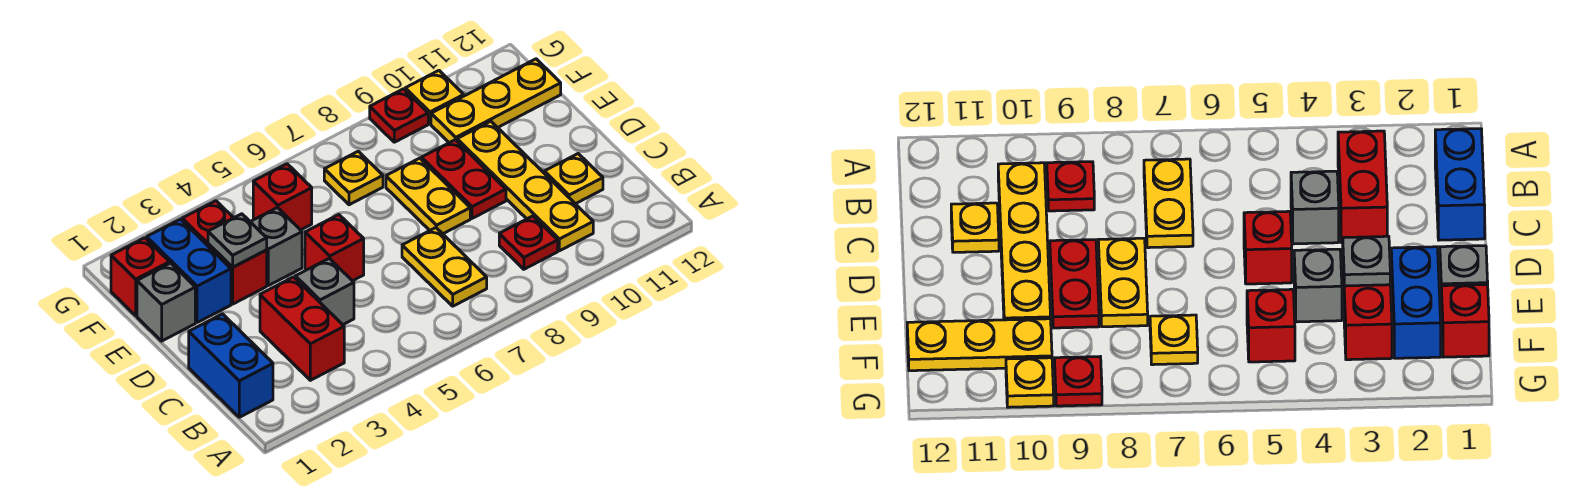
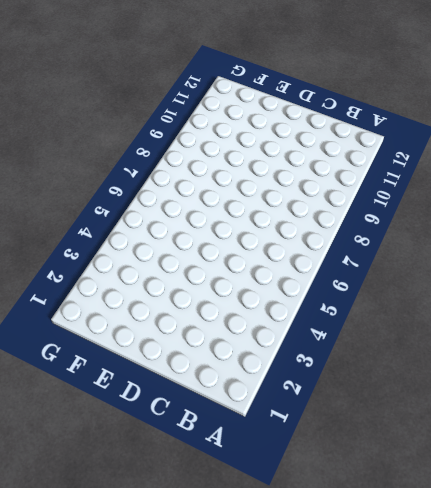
none -> blue brick B1:C1 level 1
none -> red brick B3:C3 level 1
none -> yellow plate B7:C7 level 1

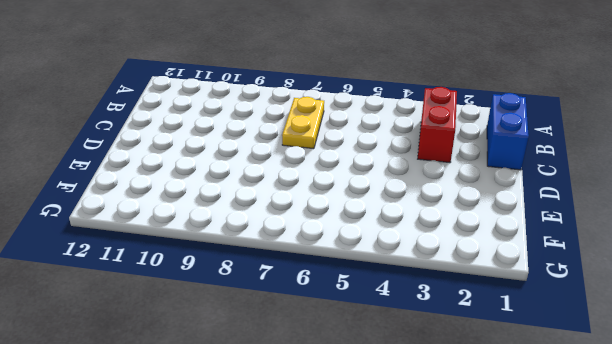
none -> red plate B9 level 1
none -> yellow plate B10:E10 level 1
none -> grey brick C4 level 1

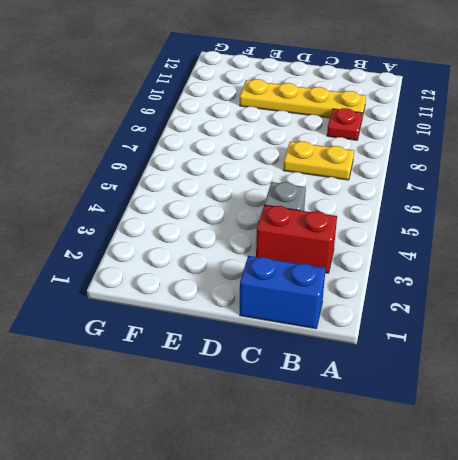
none -> yellow plate C11 level 1
none -> red brick D5 level 1
none -> yellow plate D8:E8 level 1

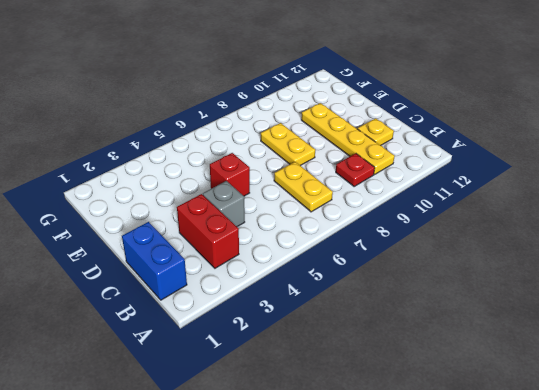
none -> red plate D9:E9 level 1
none -> grey brick E1 level 1
none -> blue brick E2:F2 level 1

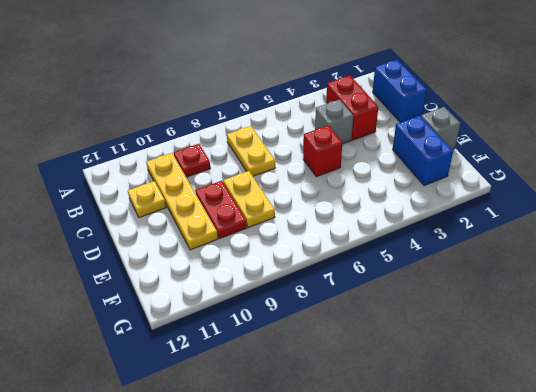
none -> red brick E3:F3 level 1
none -> grey brick E4 level 1
none -> red brick F1 level 1

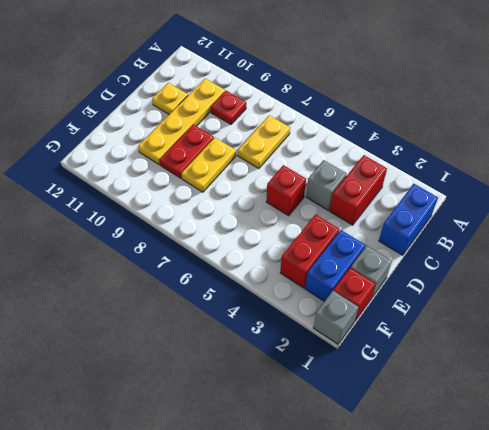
grey brick G1 level 1 -> grey brick E4 level 1
none -> red brick F5 level 1
none -> yellow plate F7 level 1
none -> yellow plate F10:F12 level 1

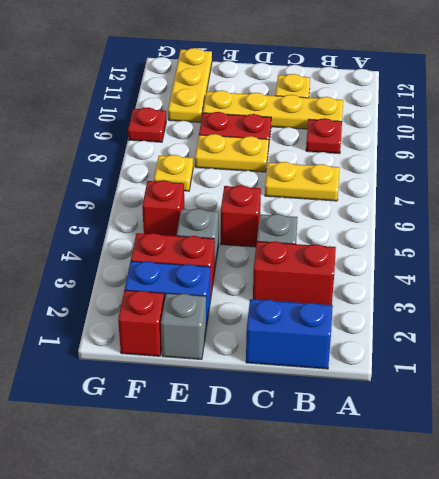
none -> yellow plate G10 level 1
none -> grey plate E3 level 2

